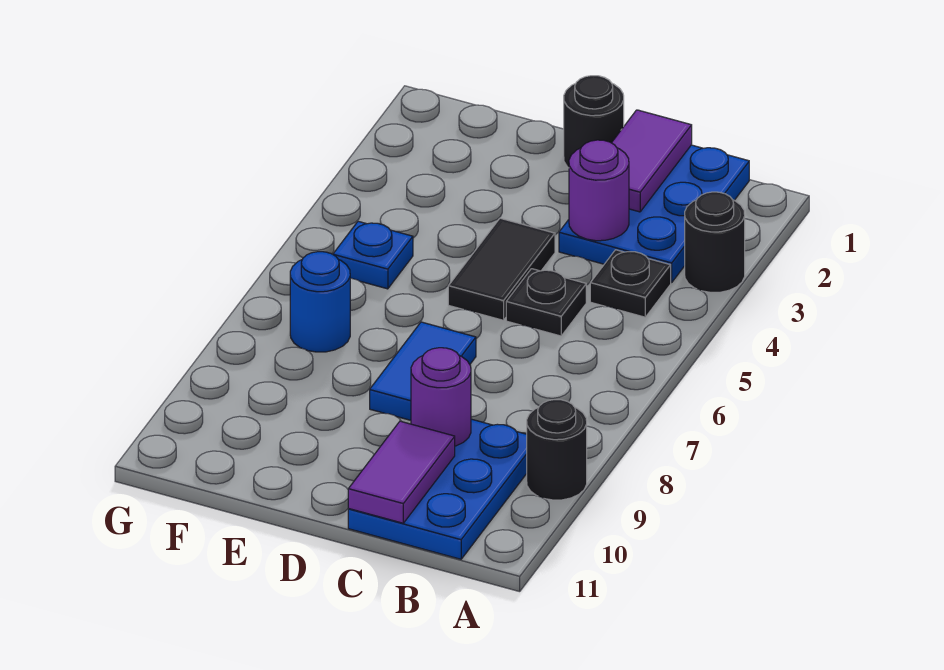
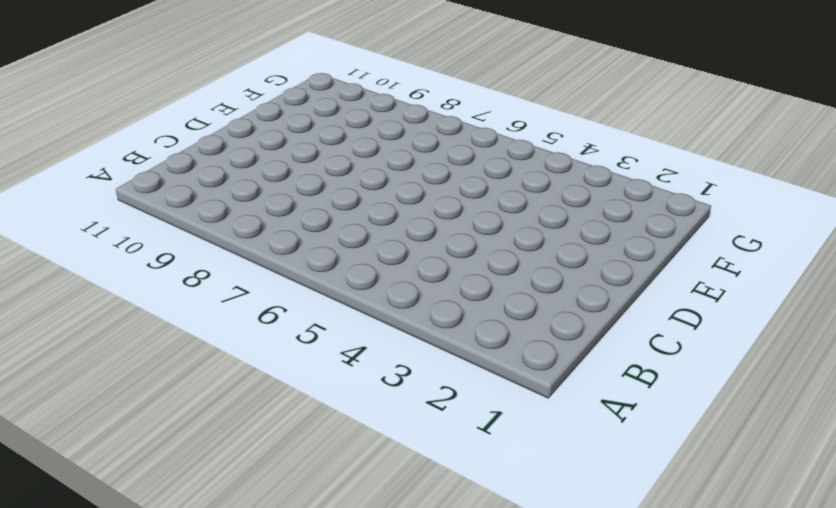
none -> black round brick A3 level 1
none -> black round brick A9 level 1
none -> blue plate B1:C3 level 1

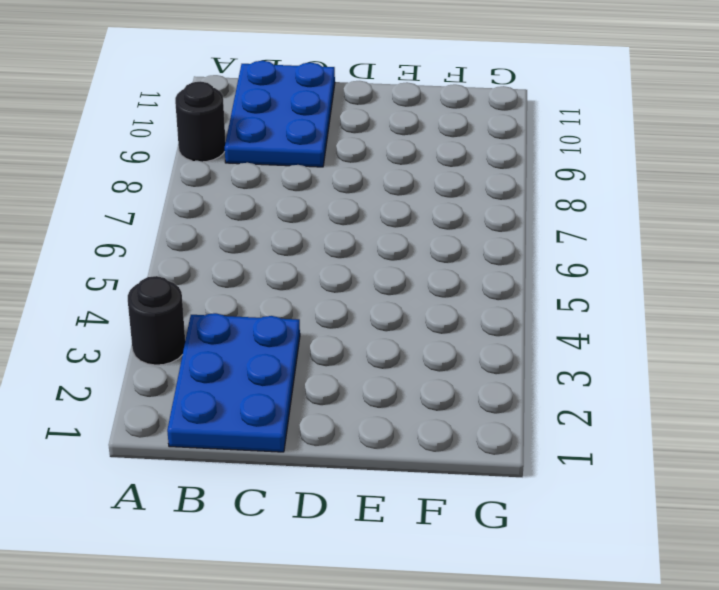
none -> black plate B4 level 1
none -> black plate C5 level 1
none -> black round brick D1 level 1

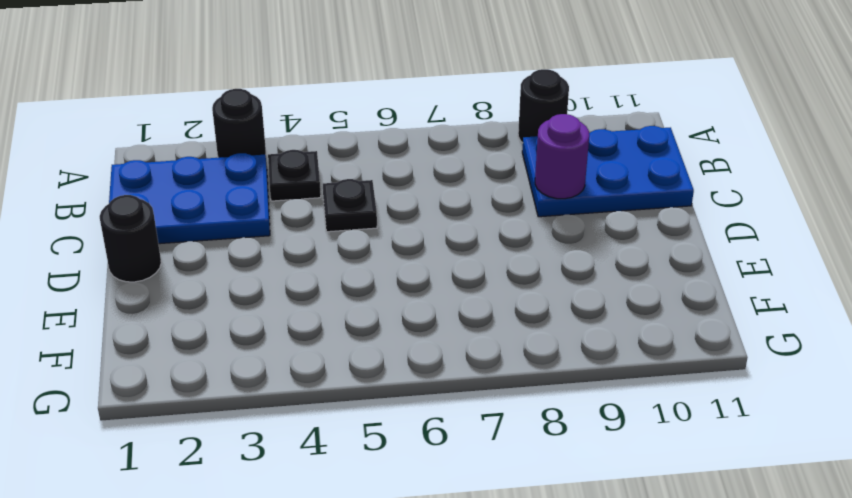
none -> black tile D4:D5 level 1
none -> blue tile D7:D8 level 1
none -> blue plate F5 level 1

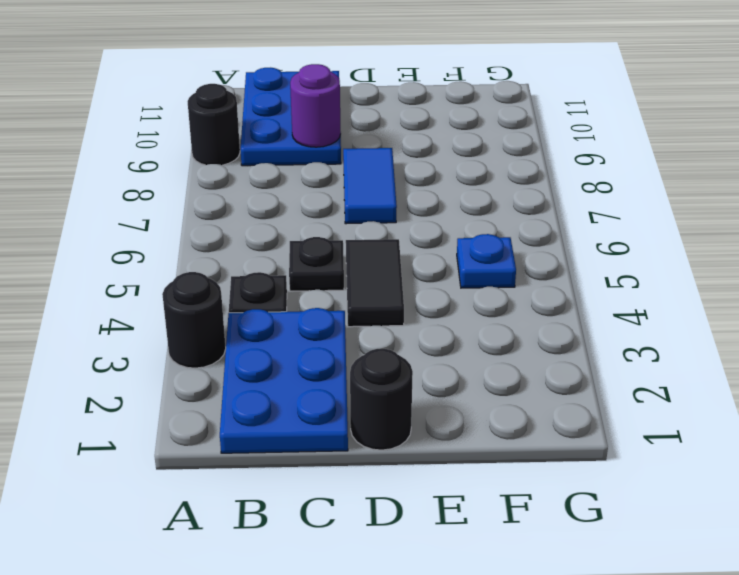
none -> blue round brick F7 level 1
none -> purple tile C1:C2 level 2
none -> purple round brick C3 level 2

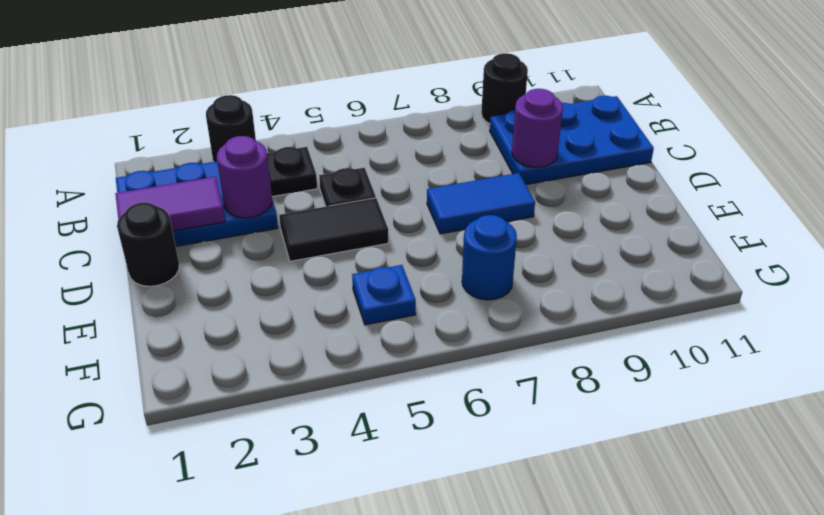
none -> purple tile C10:C11 level 2

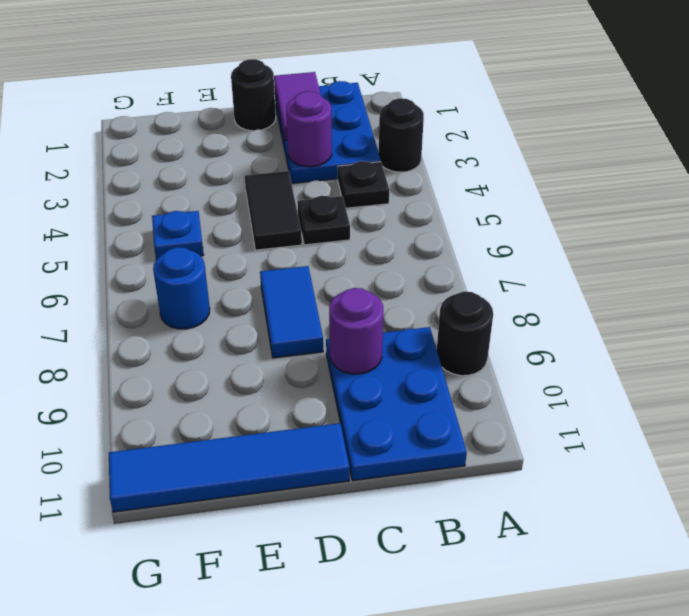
blue tile D11:G11 level 1 -> none
none -> purple tile C10:C11 level 2

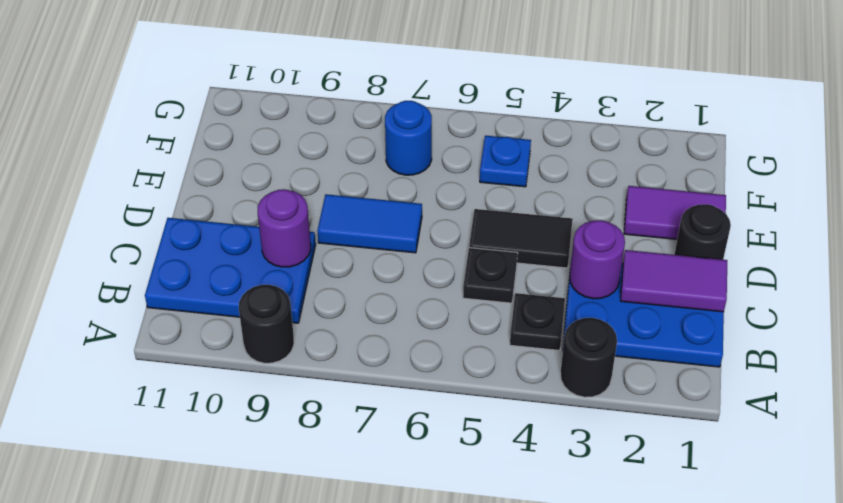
purple tile E1:E2 level 1 -> purple tile C10:C11 level 2

